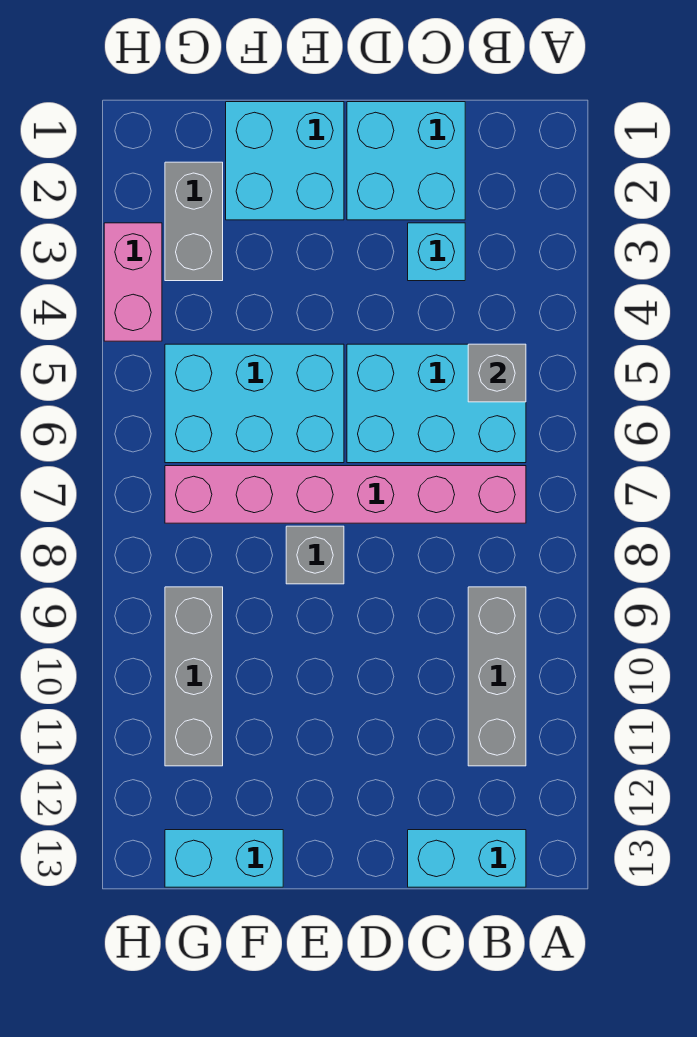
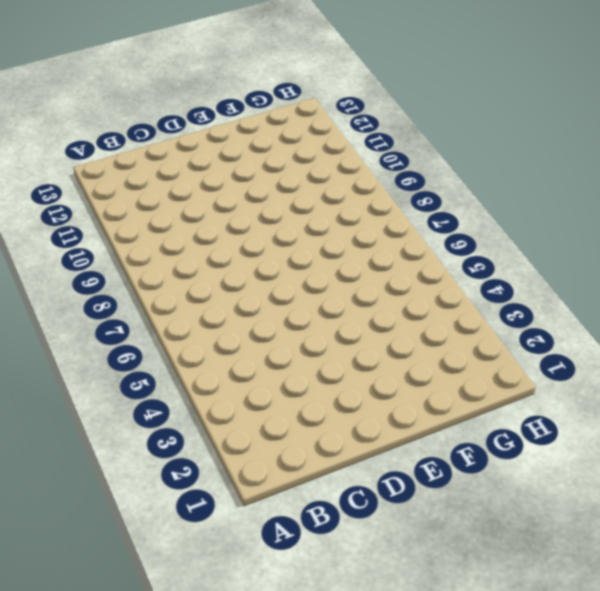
none -> cyan brick B5:D6 level 1
none -> pink brick B7:G7 level 1
none -> grey brick B9:B11 level 1

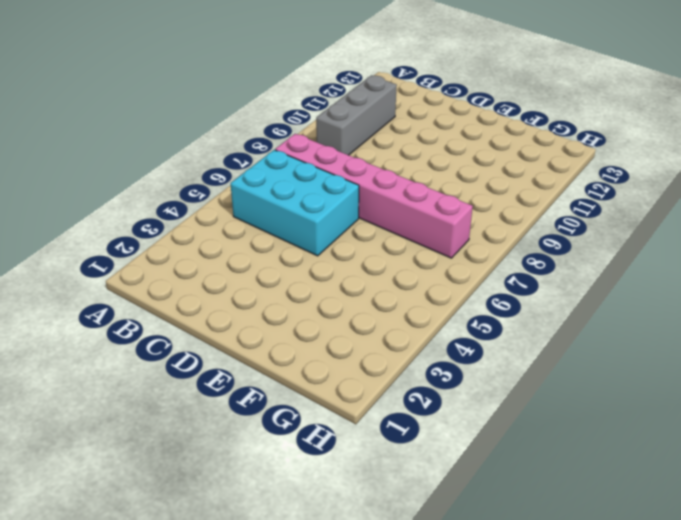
none -> cyan brick B13:C13 level 1
none -> cyan brick C1:D2 level 1
none -> cyan brick C3 level 1

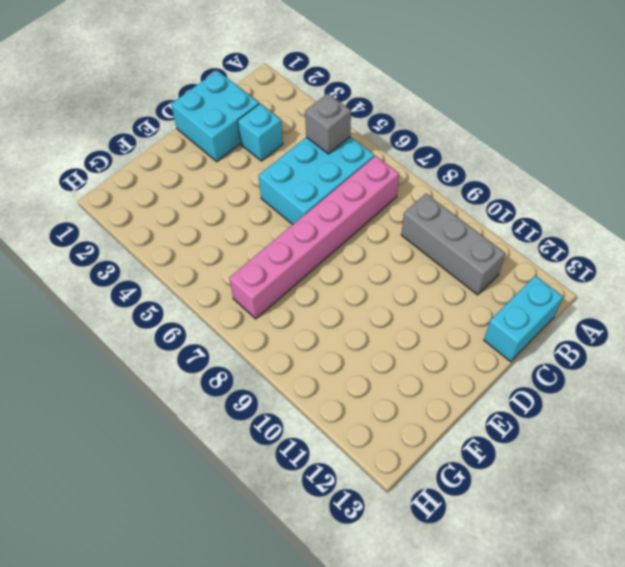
none -> cyan brick E1:F2 level 1
none -> cyan brick E5:G6 level 1
none -> grey brick E8 level 1

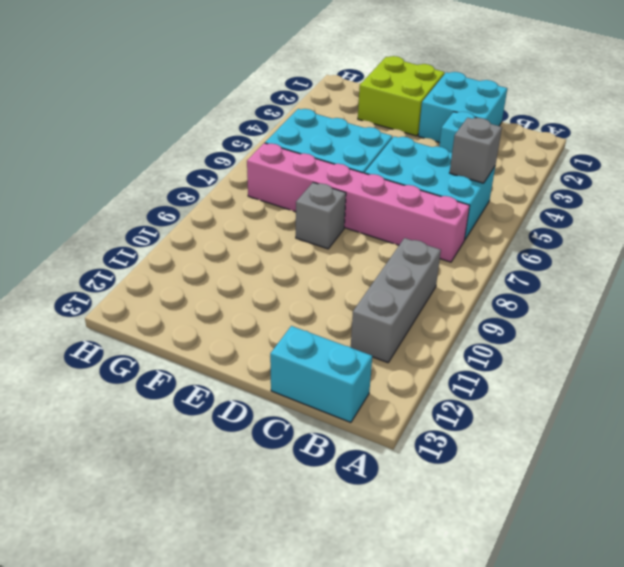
lime brick E1:F2 level 1 -> cyan brick E1:F2 level 1
none -> cyan brick F13:G13 level 1
none -> grey brick G2:G3 level 1
none -> grey brick G9:G11 level 1

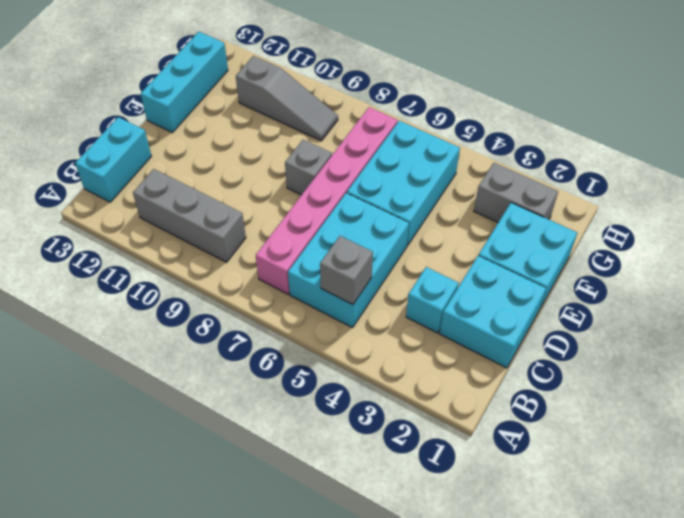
cyan brick E13:G13 level 1 -> cyan brick F13:G13 level 1
grey slope G9:G11 level 1 top 11 -> grey brick G9:G11 level 1
none -> pink brick H3:H4 level 1

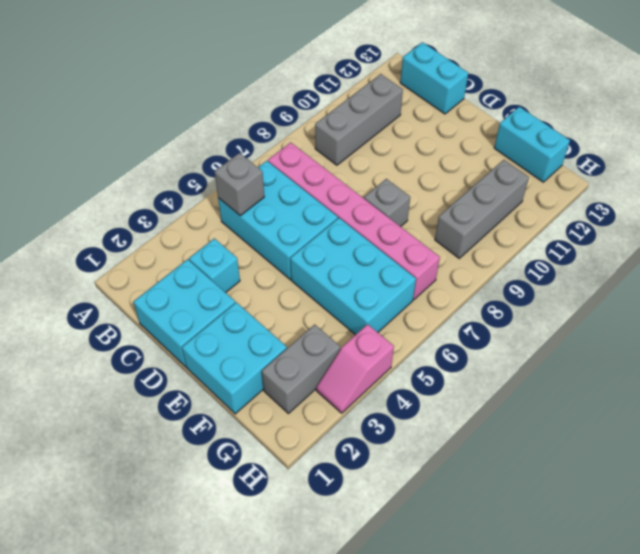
pink slope H3:H4 level 1 top 4 -> pink brick H3:H4 level 1

